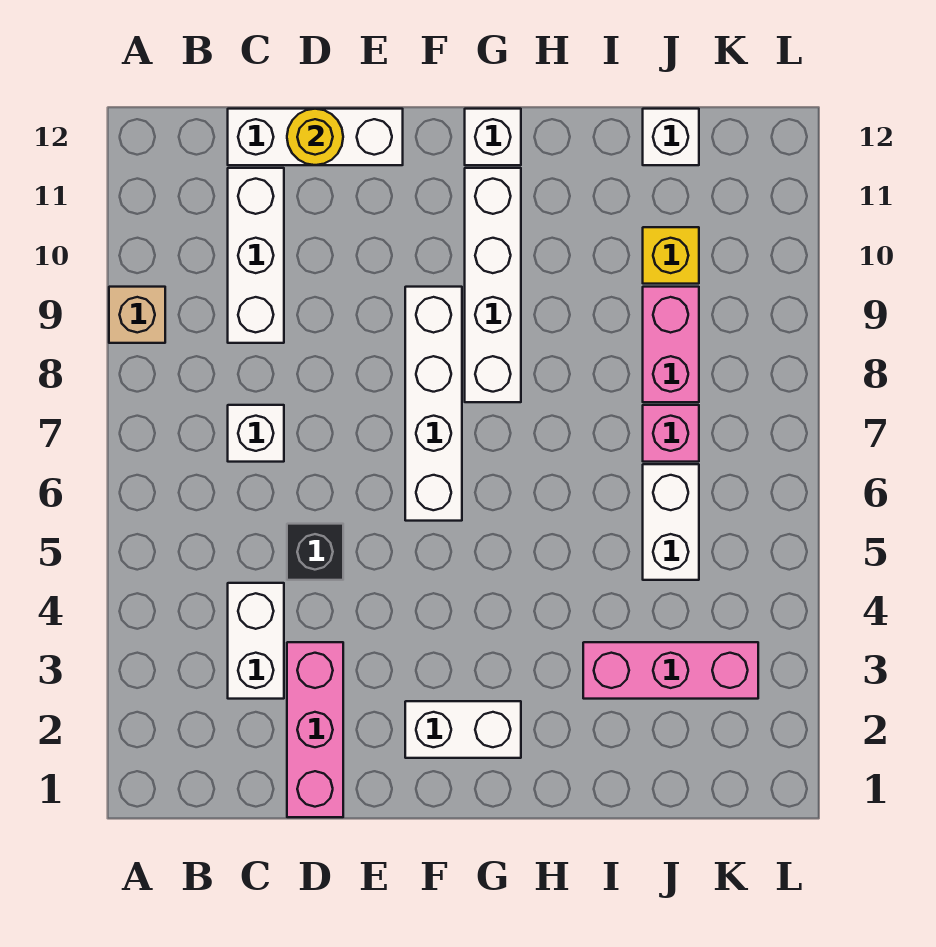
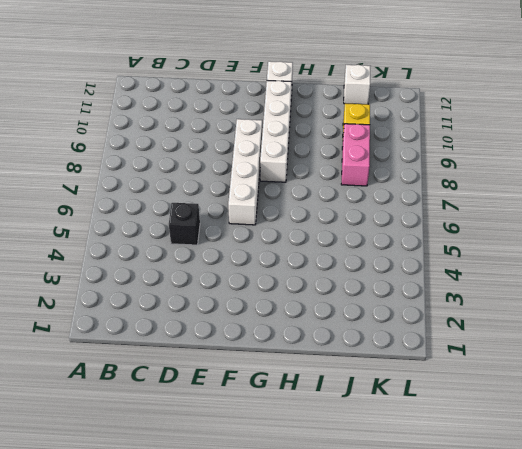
none -> tan brick A9 level 1
none -> white brick C3:C4 level 1
none -> white brick C7 level 1

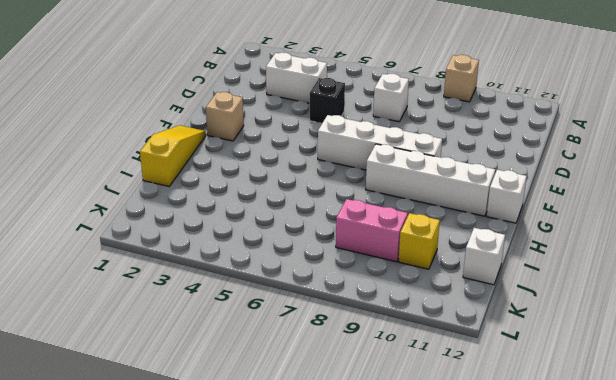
tan brick F2 level 1 -> white brick F2:G2 level 1
yellow slope G1:I1 level 1 top I -> none
none -> white brick C9:C11 level 1
none -> white brick C12:E12 level 1
none -> pink brick D1:D3 level 1

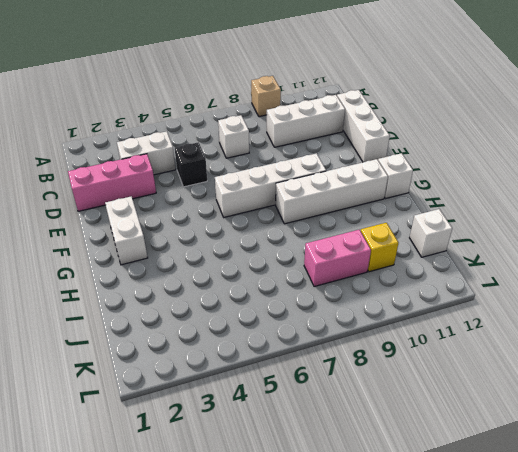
none -> pink brick I3:K3 level 1
none -> white brick J5:J6 level 1
none -> pink brick J7 level 1

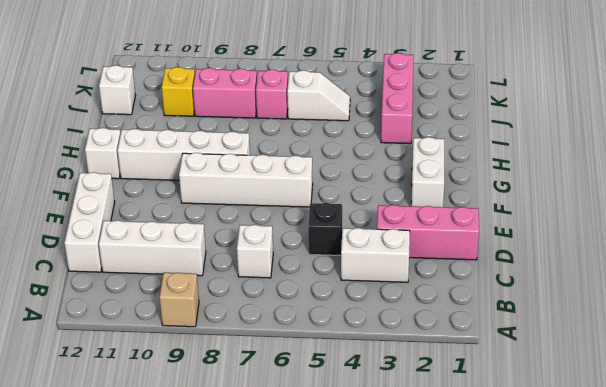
white slope J5:J6 level 1 top 6 -> white brick J5:J6 level 1
none -> yellow round brick D12 level 2

